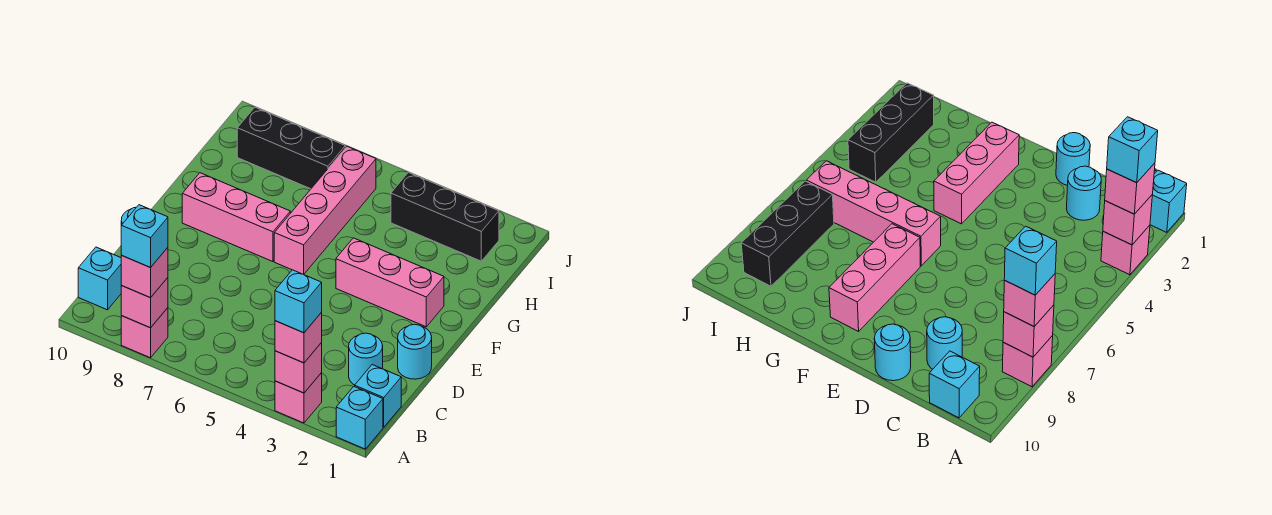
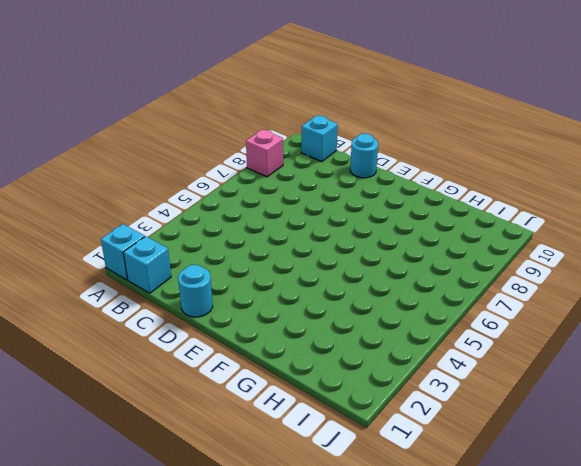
none -> pink brick A3 level 1
none -> cyan round brick C2 level 1
none -> cyan round brick C9 level 1

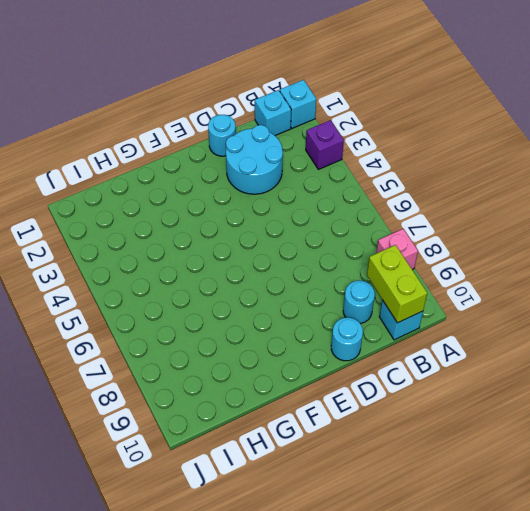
purple brick A3 level 1 -> pink brick A3 level 1
lime brick B9:B10 level 2 -> none
cyan round brick C2:D3 level 1 -> cyan round brick C2 level 1
none -> pink brick F2:F4 level 1
none -> pink brick F6:I6 level 1
none -> pink brick F7:F9 level 1

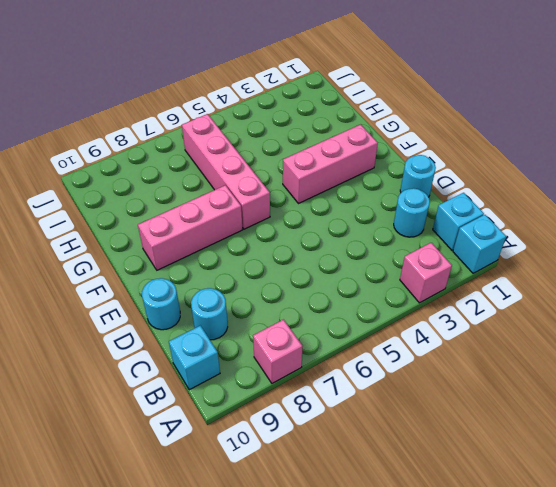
none -> black brick I2:I4 level 1
none -> black brick I7:I9 level 1
none -> pink brick A3 level 2

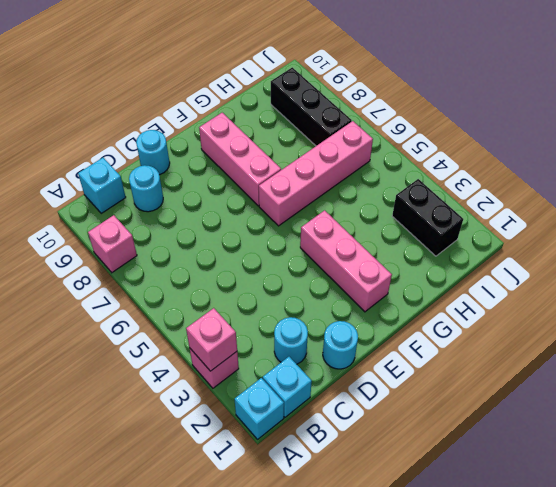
black brick I2:I3 level 1 -> black brick I2:I4 level 1
none -> pink brick A8 level 2
none -> pink brick A3 level 3
none -> pink brick A8 level 3

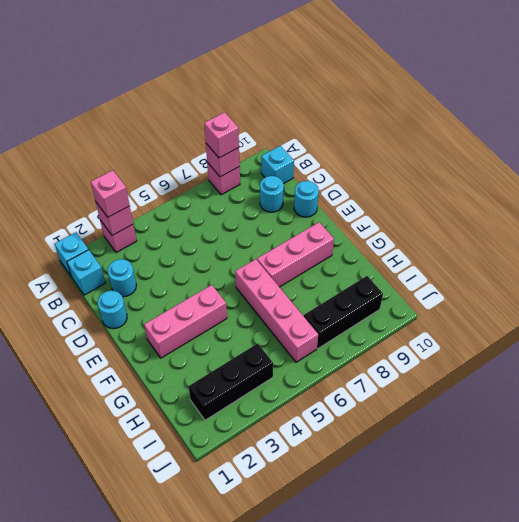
none -> cyan brick A3 level 4
none -> cyan brick A8 level 4

